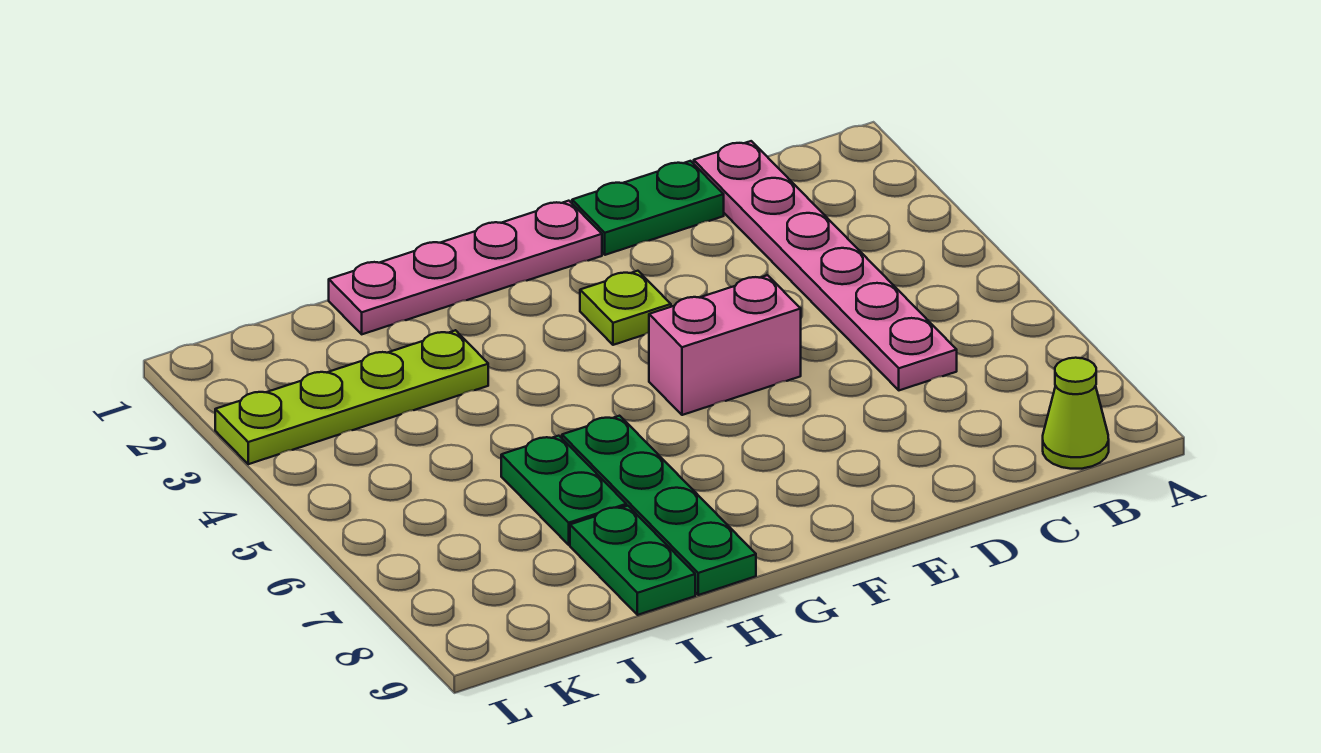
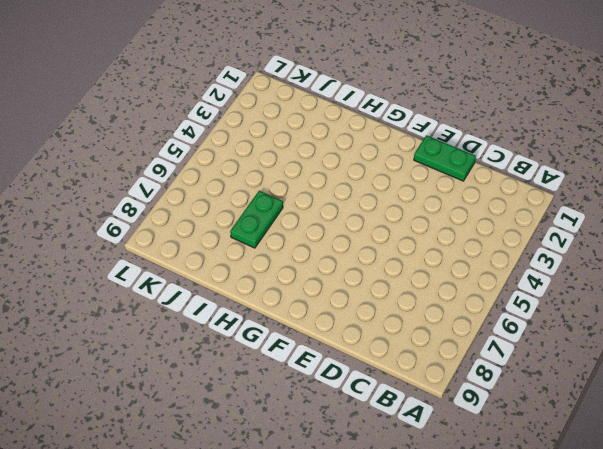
none -> lime cone B9 level 1
none -> pink plate C1:C6 level 1

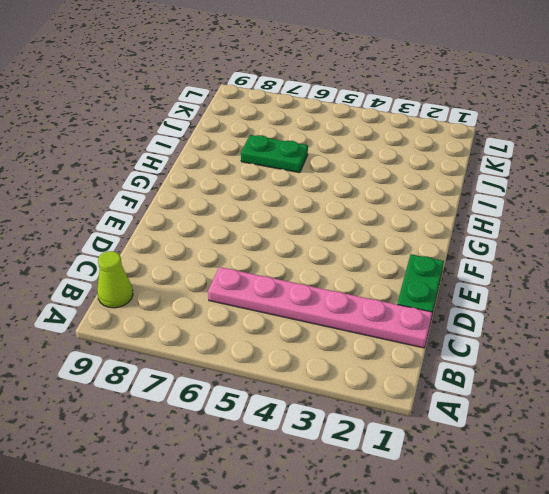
none -> pink brick E5:F5 level 1
none -> pink plate F1:I1 level 1

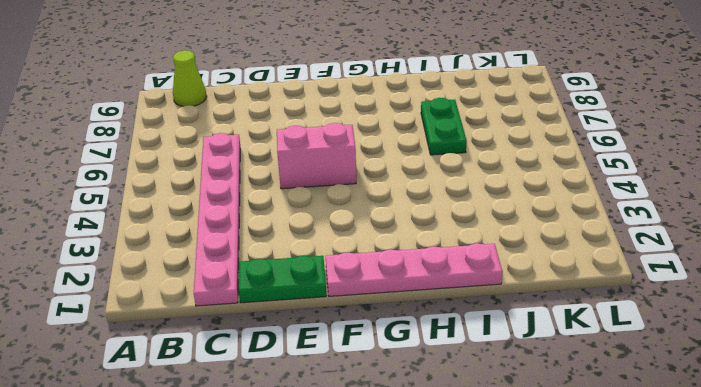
none -> lime plate F3 level 1
none -> green plate H6:H9 level 1

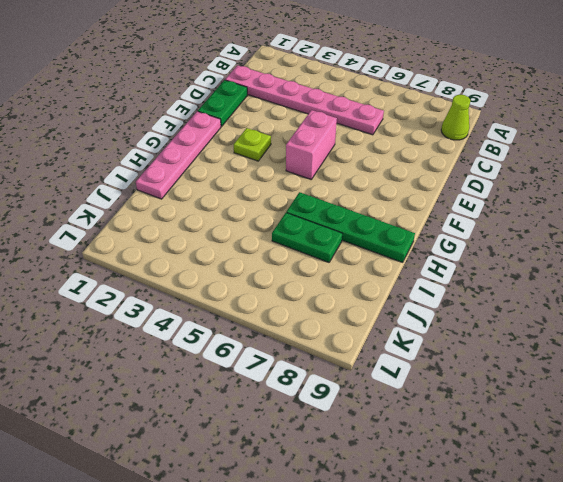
none -> lime plate I3:L3 level 1
none -> green plate I8:I9 level 1

